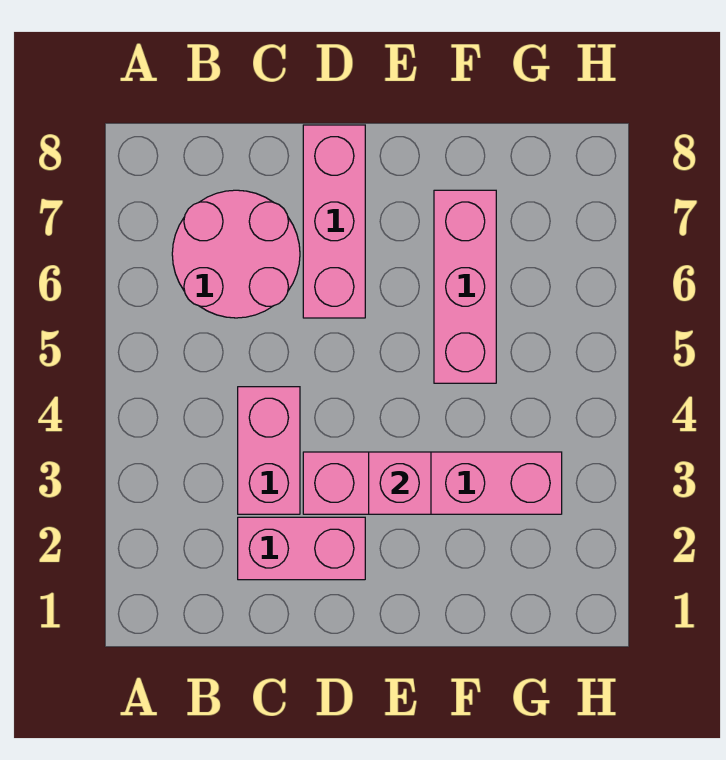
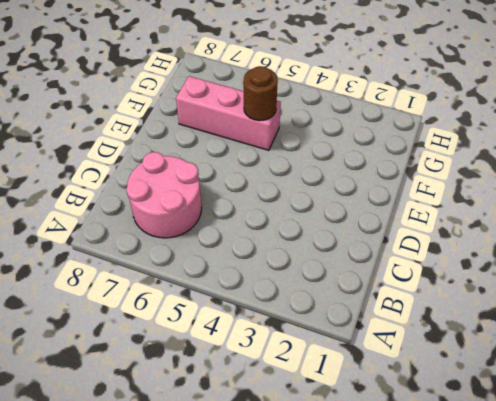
brown round brick F5 level 2 -> none
none -> pink brick C2:D2 level 1
none -> pink brick C3:C4 level 1

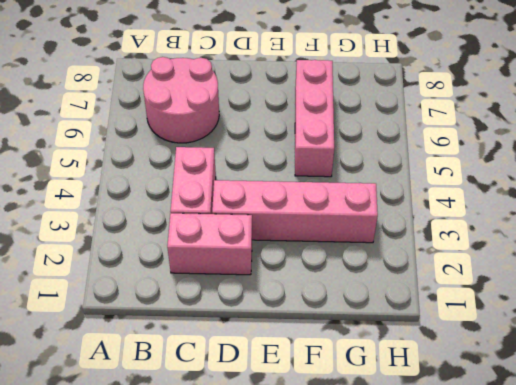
none -> pink brick D6:D8 level 1
none -> pink brick E3 level 2

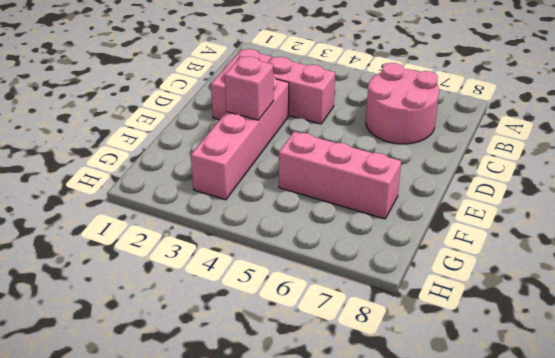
none -> pink brick D6:D8 level 1

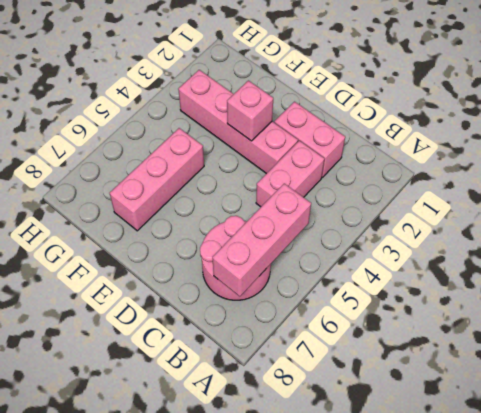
pink brick B5:B7 level 2 -> pink brick D6:D8 level 1

